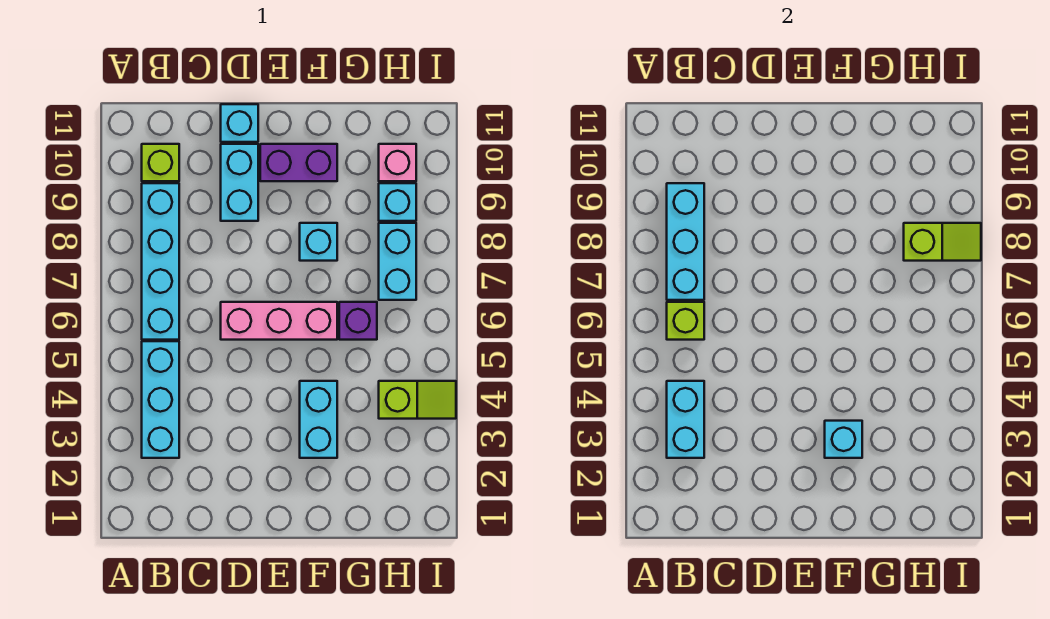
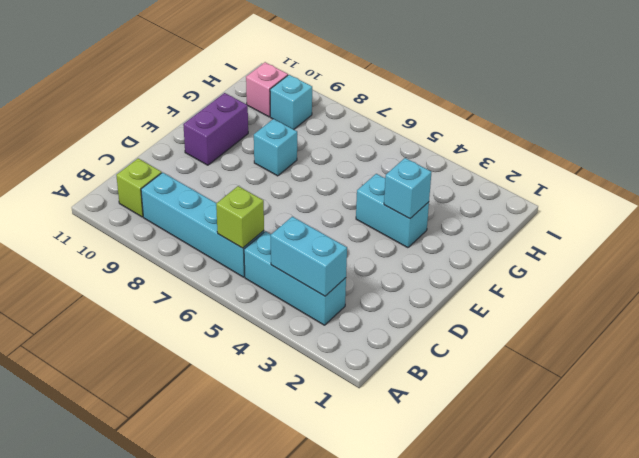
none -> pink brick D6:F6 level 1
none -> cyan brick D9:D10 level 1
none -> cyan brick D11 level 1

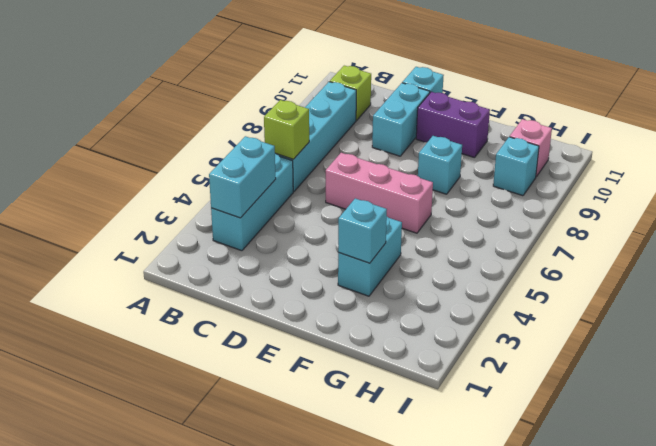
none -> purple brick G6 level 1
none -> lime slope H4:I4 level 1 top H
none -> cyan brick H7:H8 level 1

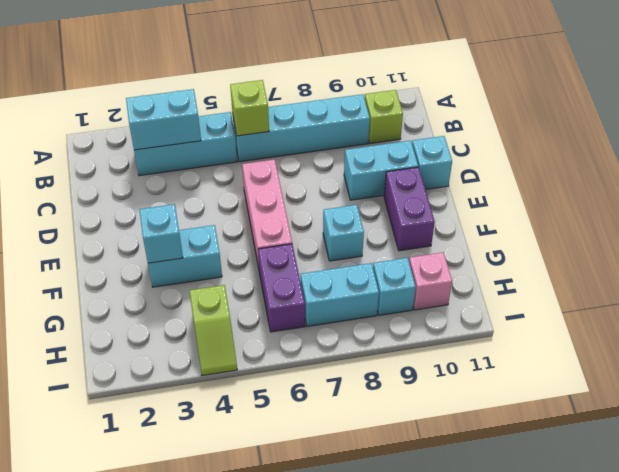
purple brick G6:H6 level 1 -> purple brick G6 level 1
none -> cyan brick B7:B9 level 2
none -> lime slope H8:I8 level 2 top H

